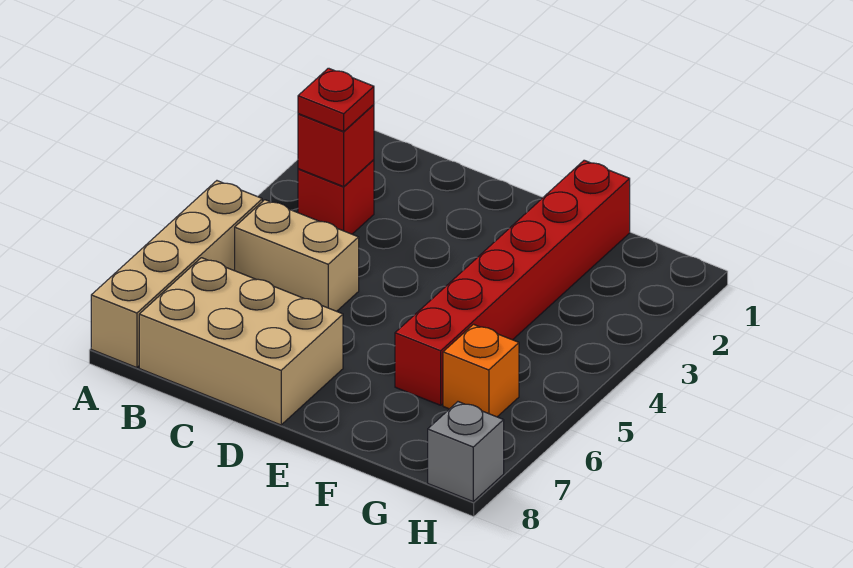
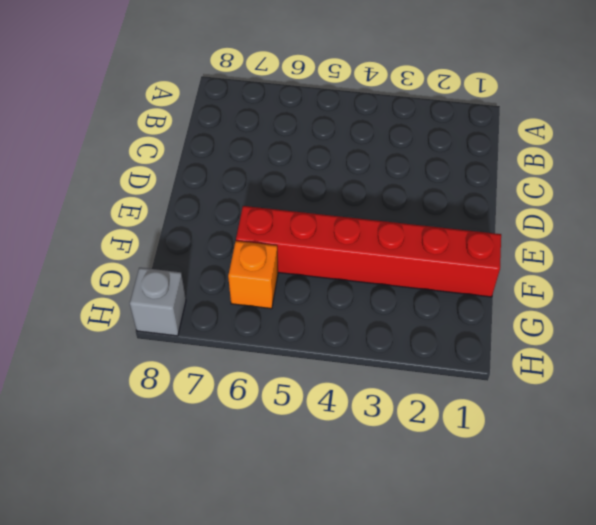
none -> tan brick A5:A8 level 1
none -> red brick B3 level 1

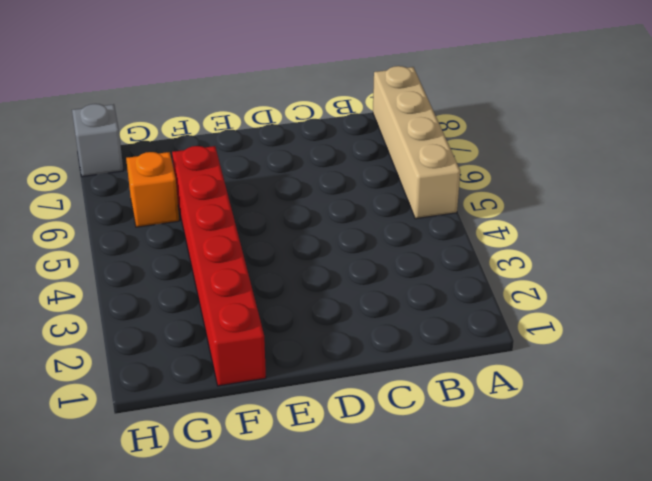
none -> red brick B3 level 1
none -> tan brick B5:C5 level 1

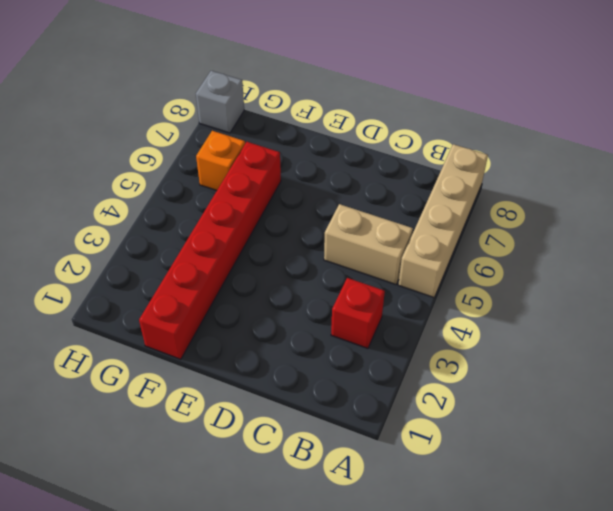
none -> tan brick B7:D8 level 1
none -> red brick B3 level 2

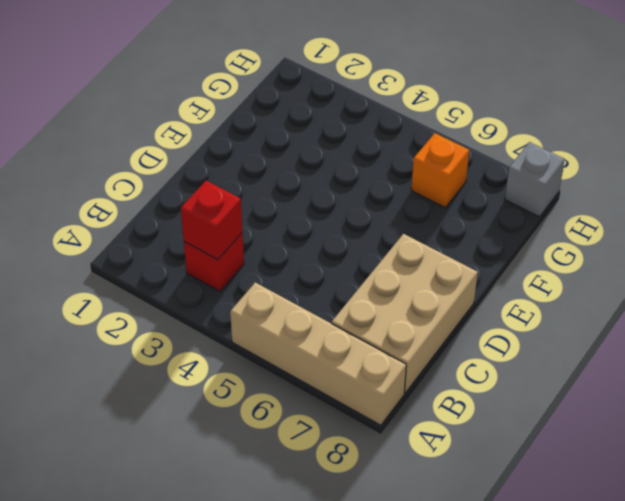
none -> tan brick B5:C5 level 1
none -> red brick F1:F6 level 1

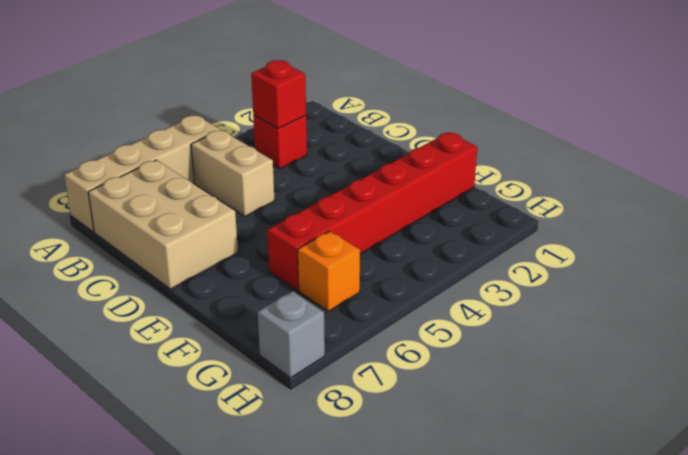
none -> red plate B3 level 3

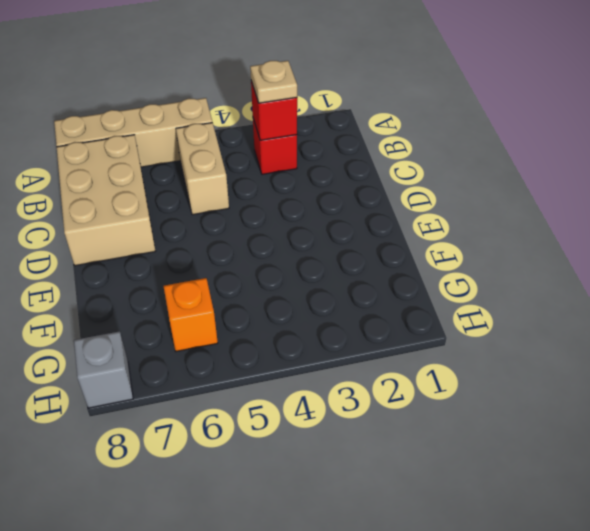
tan plate B3 level 3 -> red plate B3 level 3
none -> red brick F1:F6 level 1

